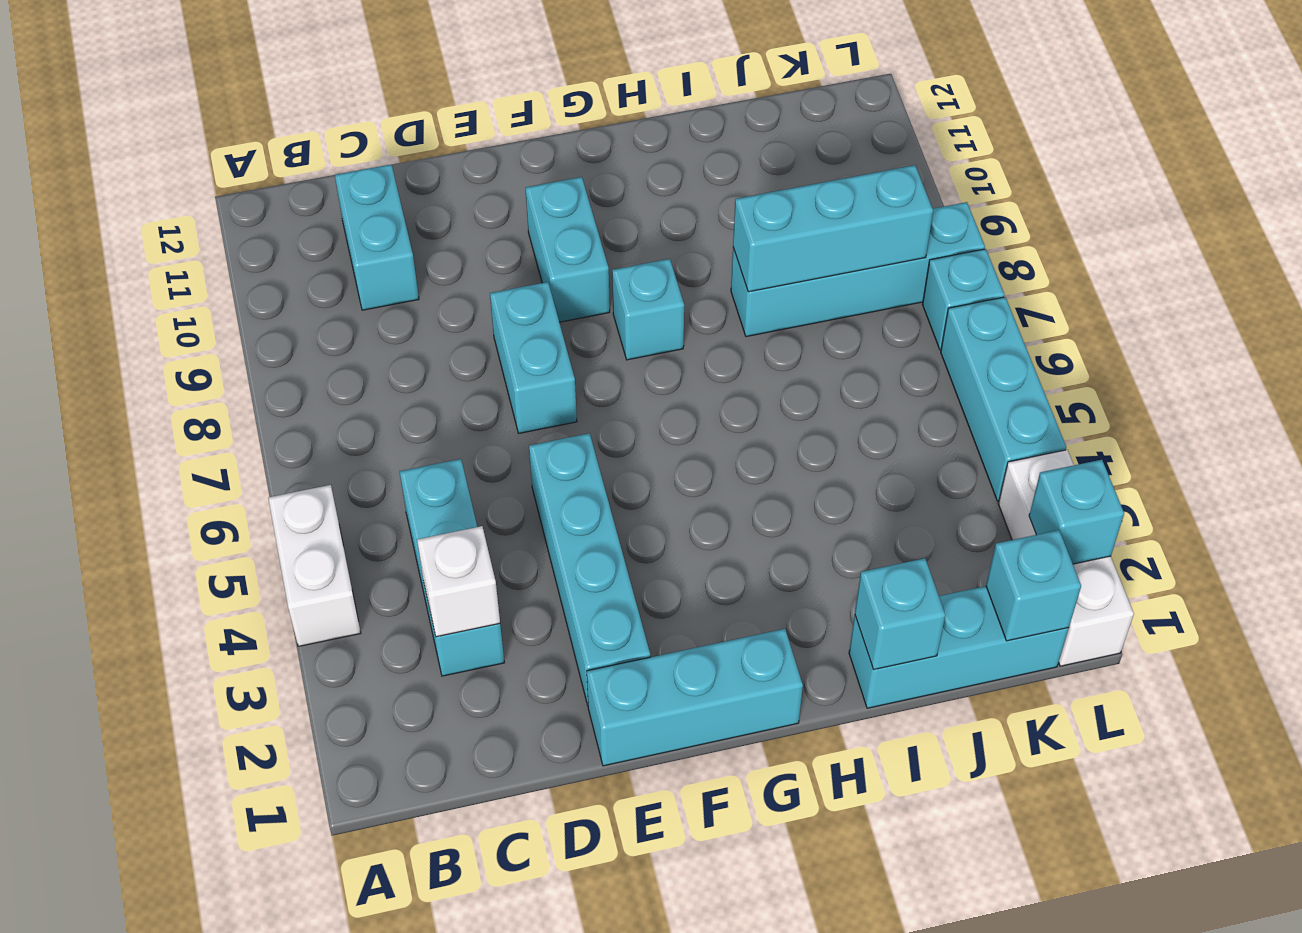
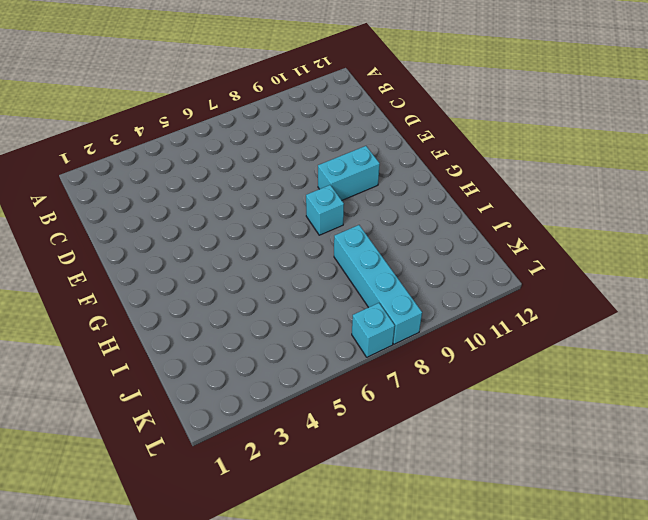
none -> white brick A4:A5 level 1
none -> cyan brick C3:C5 level 1
none -> cyan brick C10:C11 level 1

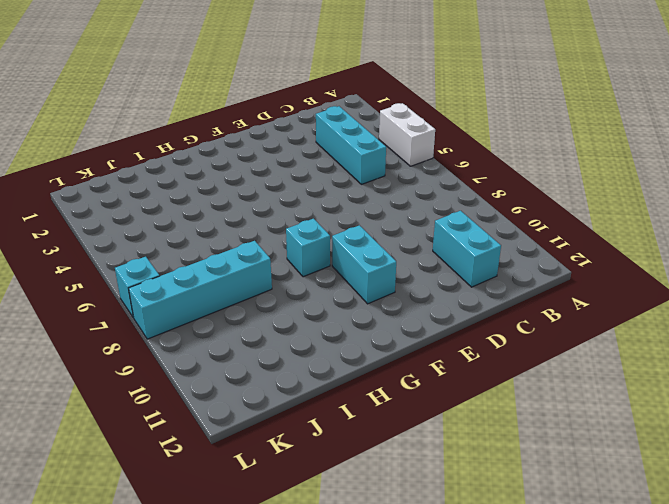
none -> cyan brick E1:G1 level 1
none -> cyan brick E2:E5 level 1
none -> cyan brick E7:E8 level 1

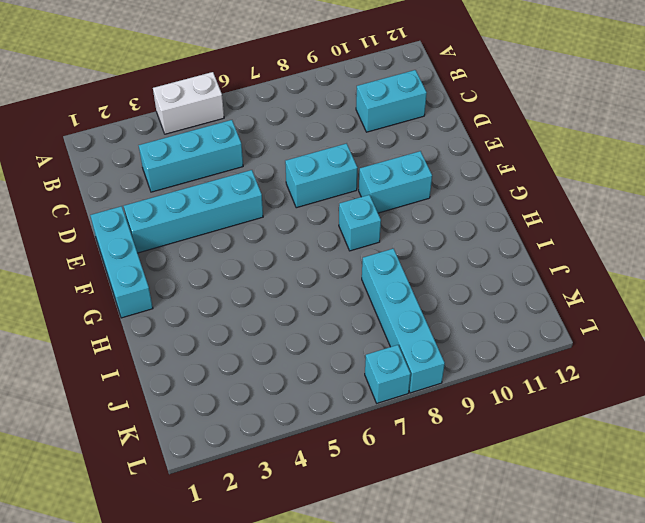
none -> cyan brick I1:K1 level 1
none -> white brick L1:L3 level 1
none -> cyan brick L4:L6 level 1

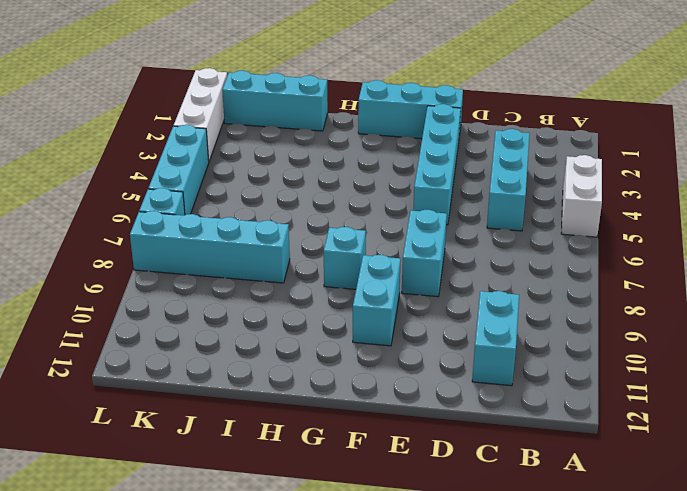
none -> white brick C3 level 2
none -> cyan brick I1 level 2
none -> cyan brick I8:K8 level 2

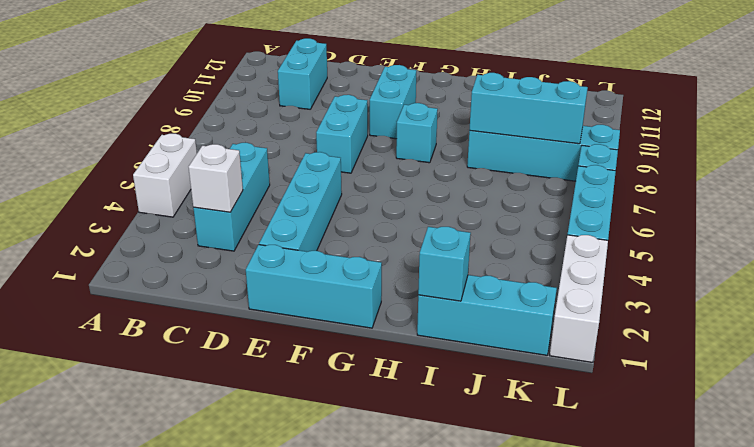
none -> cyan brick K1 level 2
none -> cyan brick L2 level 2

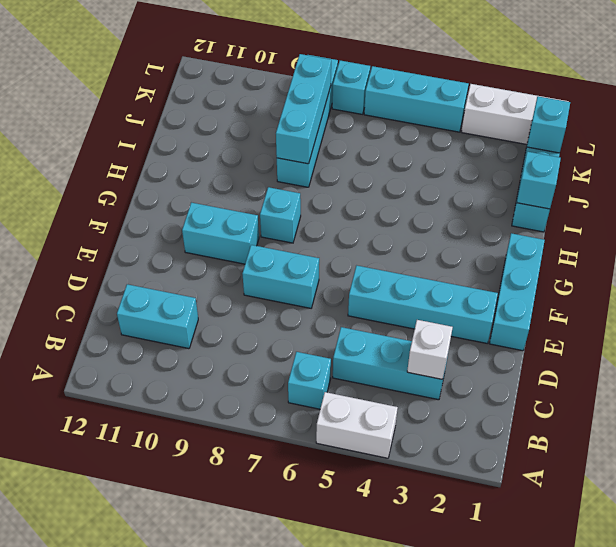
cyan brick B6 level 1 -> cyan brick L2 level 2

